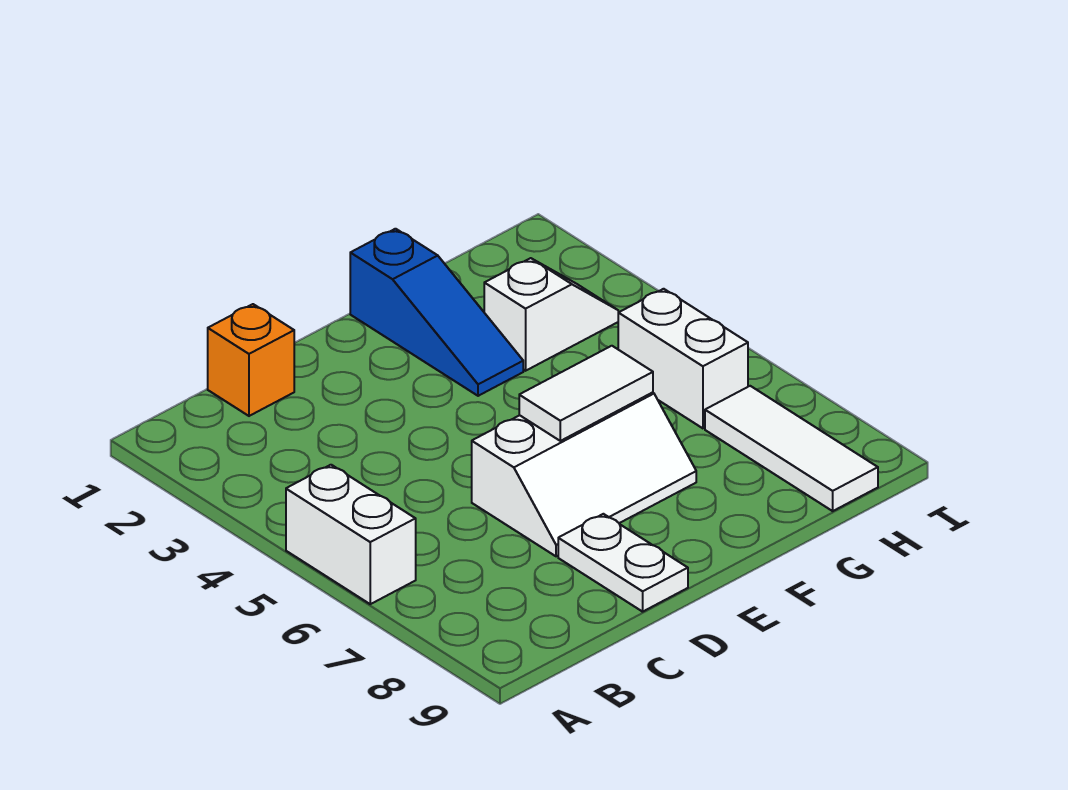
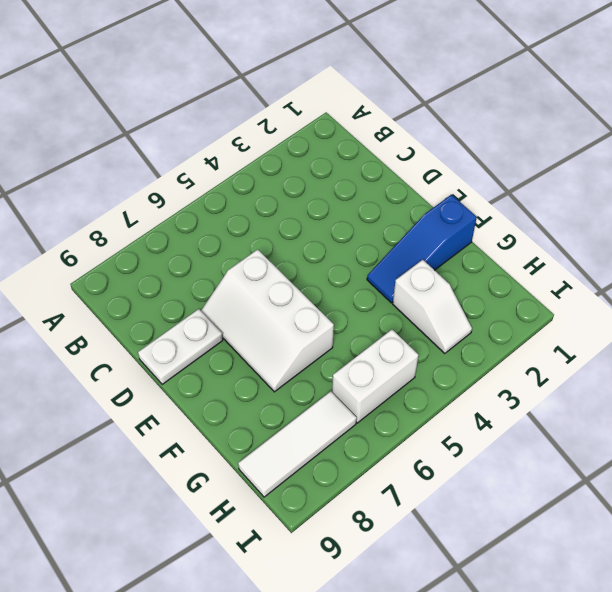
none -> white brick A5:A6 level 1
none -> orange brick C1 level 1

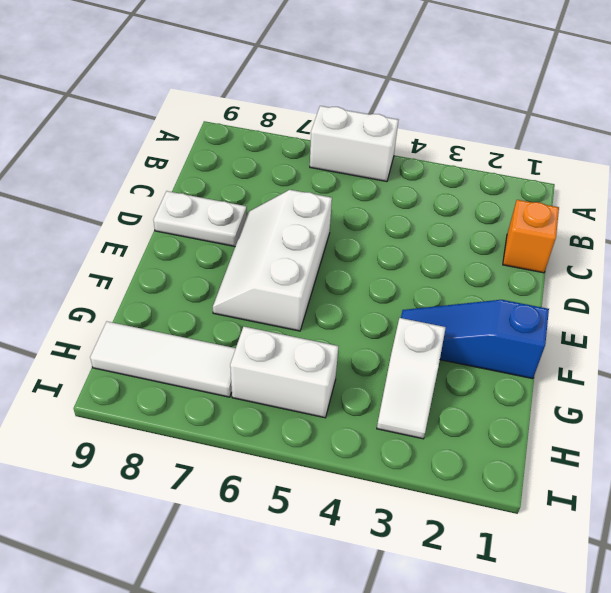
none -> white tile E6:F6 level 2

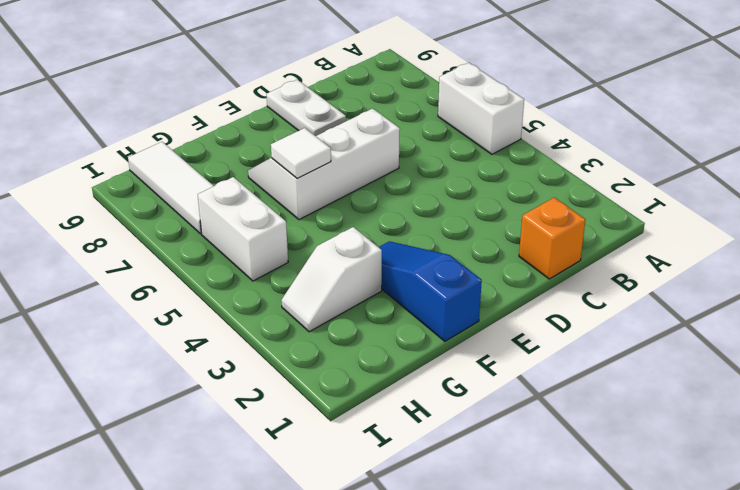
white tile F6 level 2 -> white tile E6:F6 level 2

